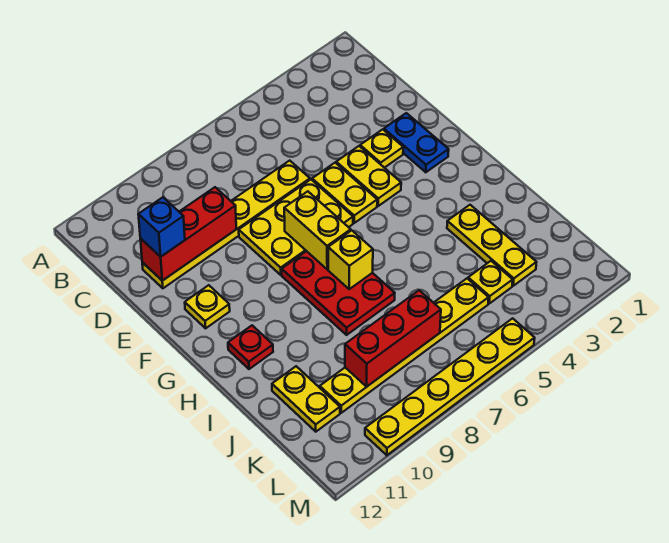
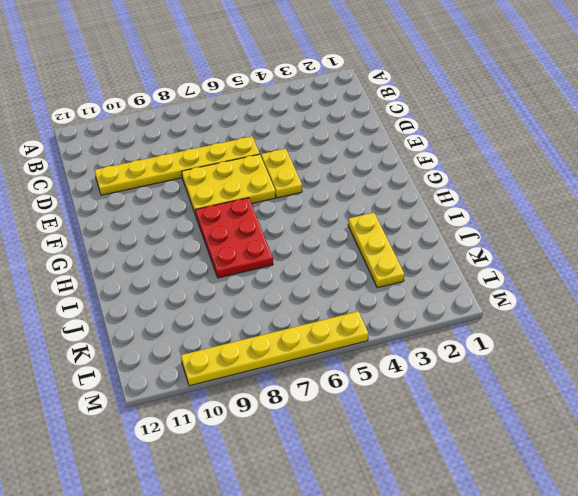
none -> blue plate E2:F2 level 1
none -> yellow plate E3 level 1
none -> yellow plate E4:F4 level 1

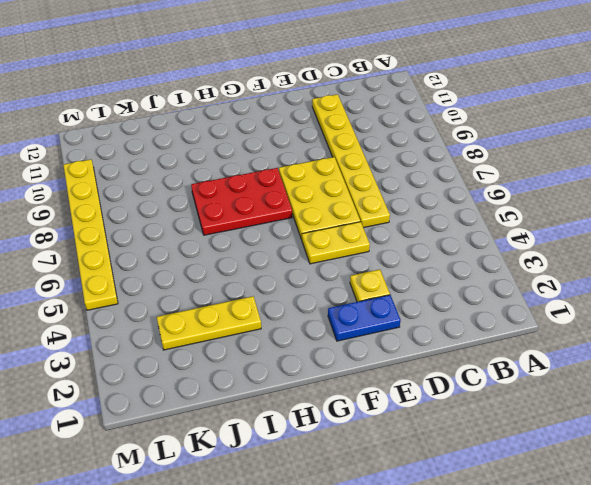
none -> yellow plate E4:F4 level 1
none -> yellow plate F11 level 1
none -> red plate H11 level 1

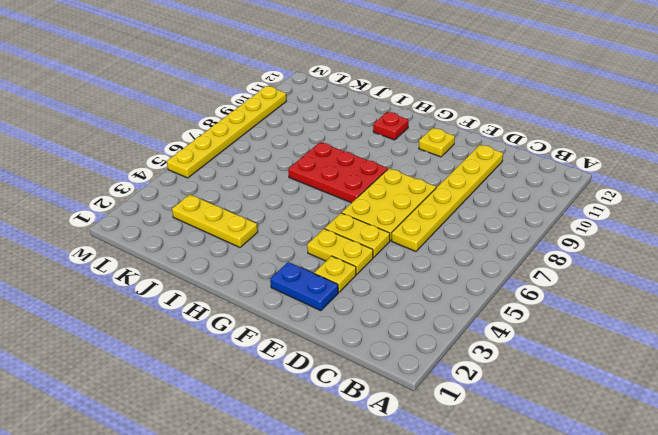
none -> yellow plate J11:K11 level 1
none -> yellow plate K4 level 1
none -> yellow plate K5:K10 level 1

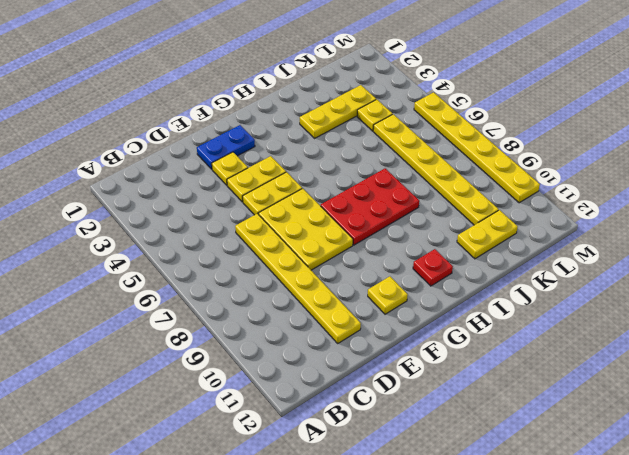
none -> red brick D9:D11 level 2
none -> yellow brick F7:G7 level 2
none -> yellow brick H7 level 2

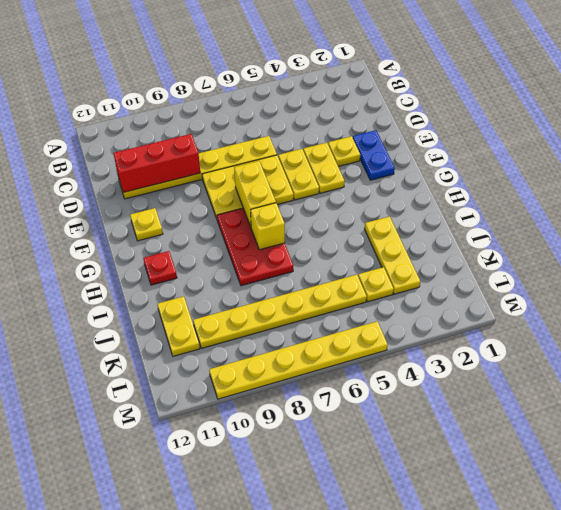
none -> red brick K7:K9 level 2
none -> blue brick D11 level 3

